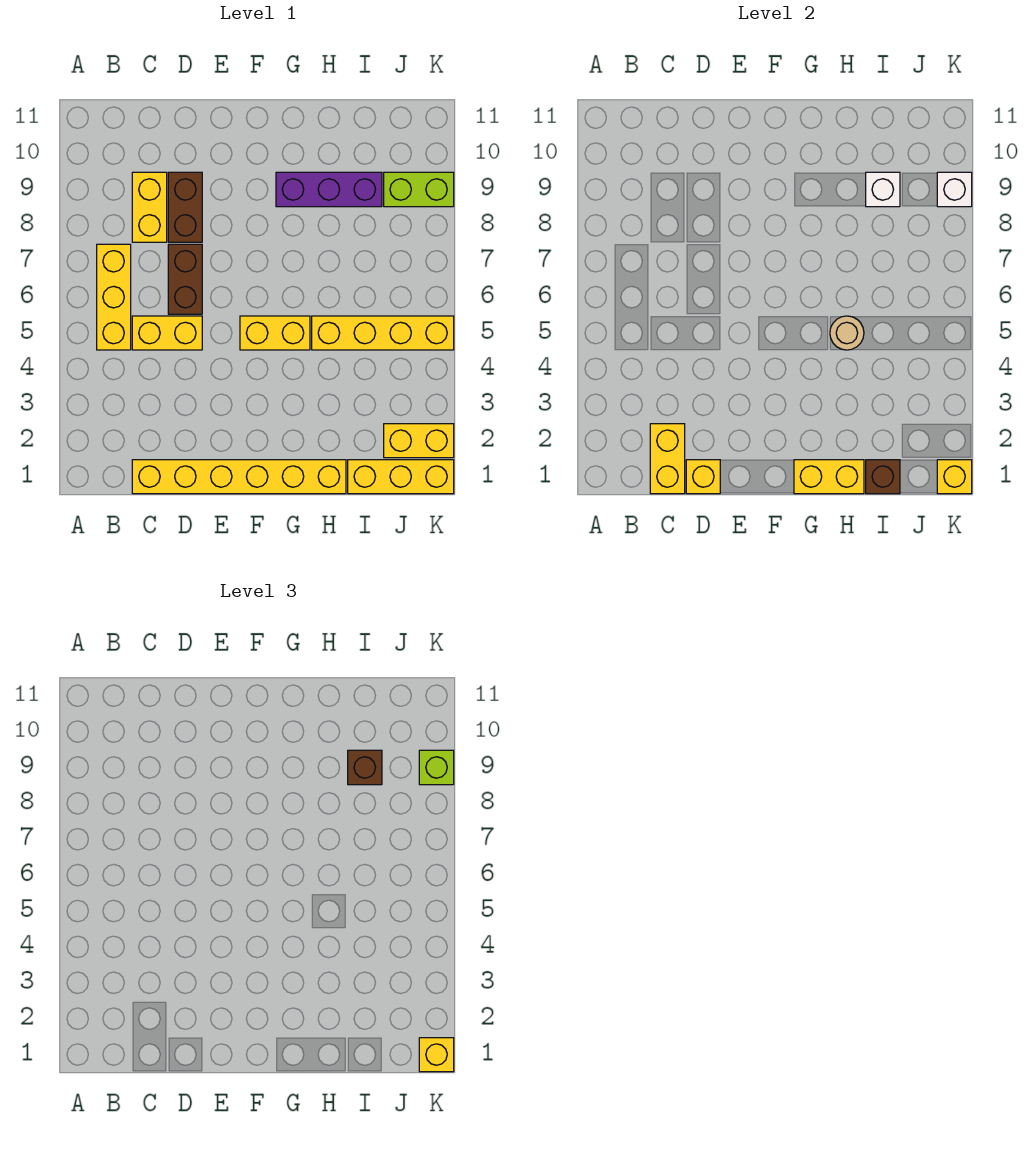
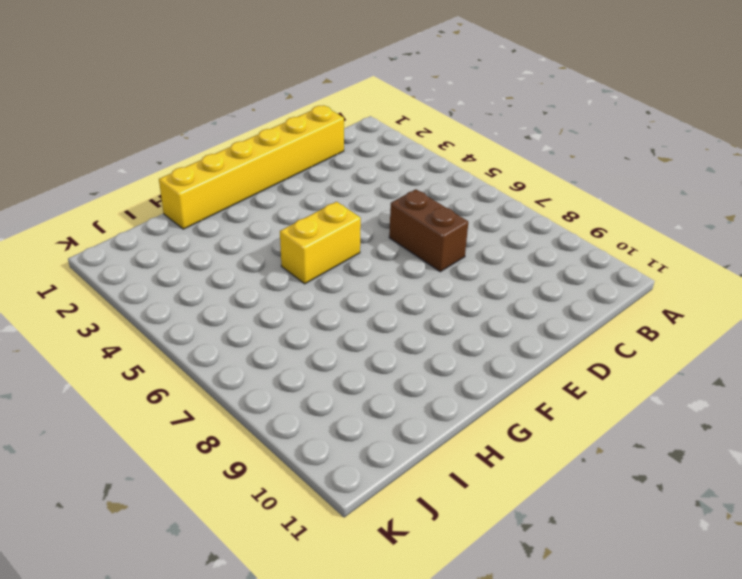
none -> yellow brick B5:B7 level 1
none -> yellow brick C5:D5 level 1
none -> yellow brick C8:C9 level 1

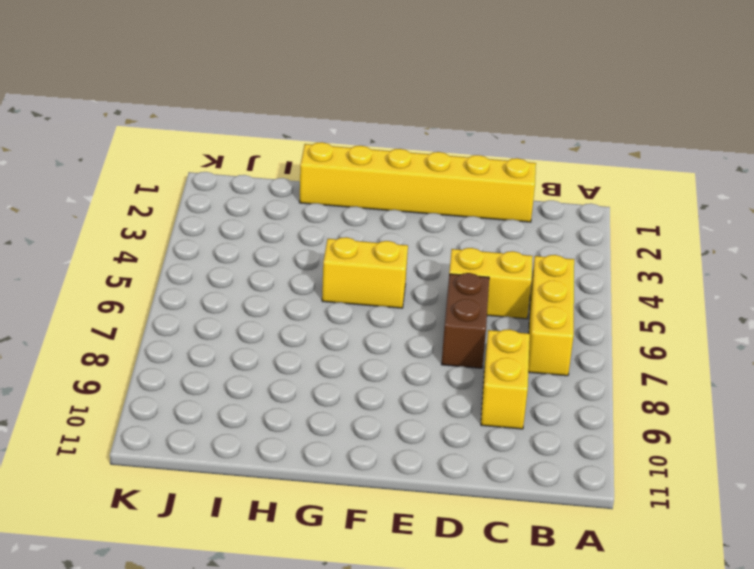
none -> brown brick D8:D9 level 1
none -> purple brick G9:I9 level 1
none -> yellow brick H5:K5 level 1

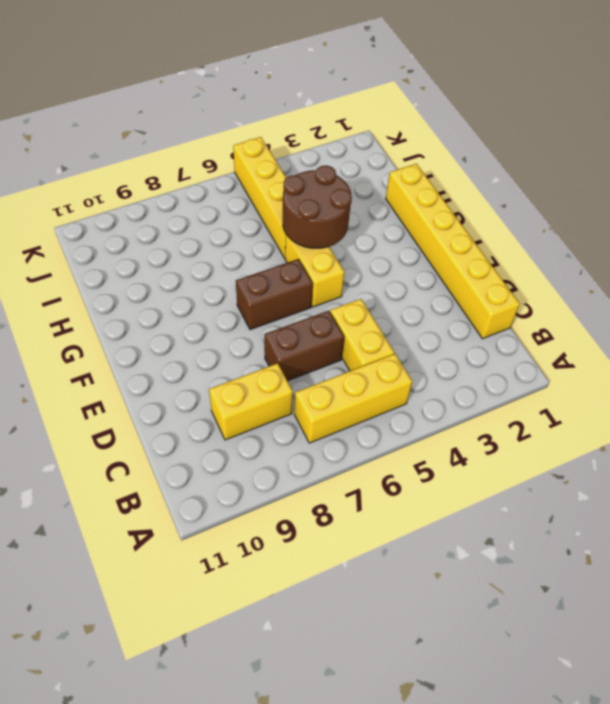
brown brick F6:F7 level 1 -> brown brick D8:D9 level 1
brown round brick G4:H5 level 2 -> tan round brick H5 level 2
none -> purple brick G9:I9 level 1
none -> yellow brick I1:K1 level 1
none -> yellow brick J2:K2 level 1

